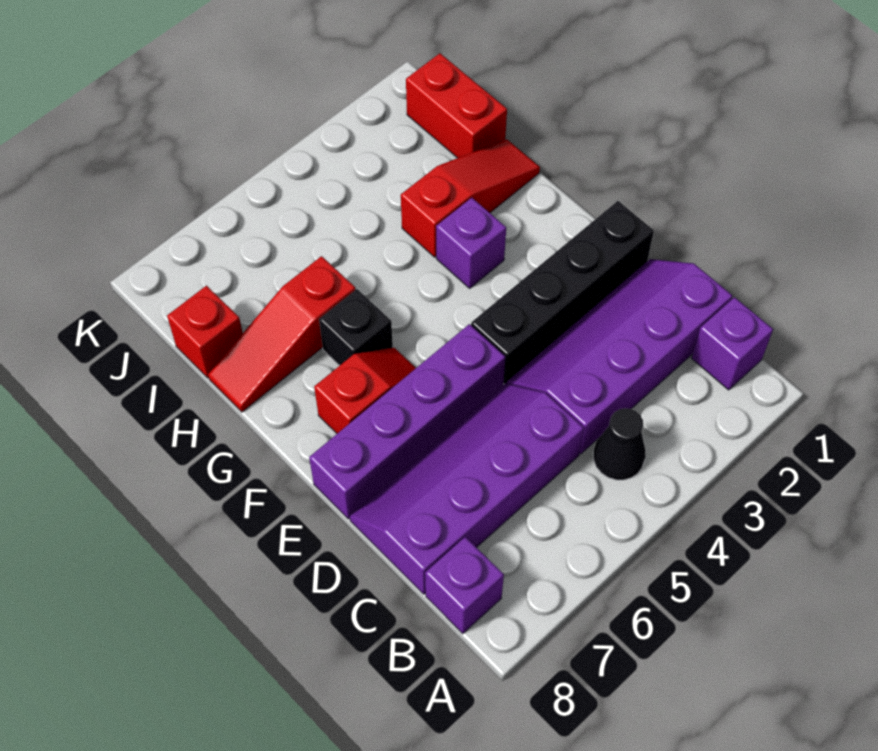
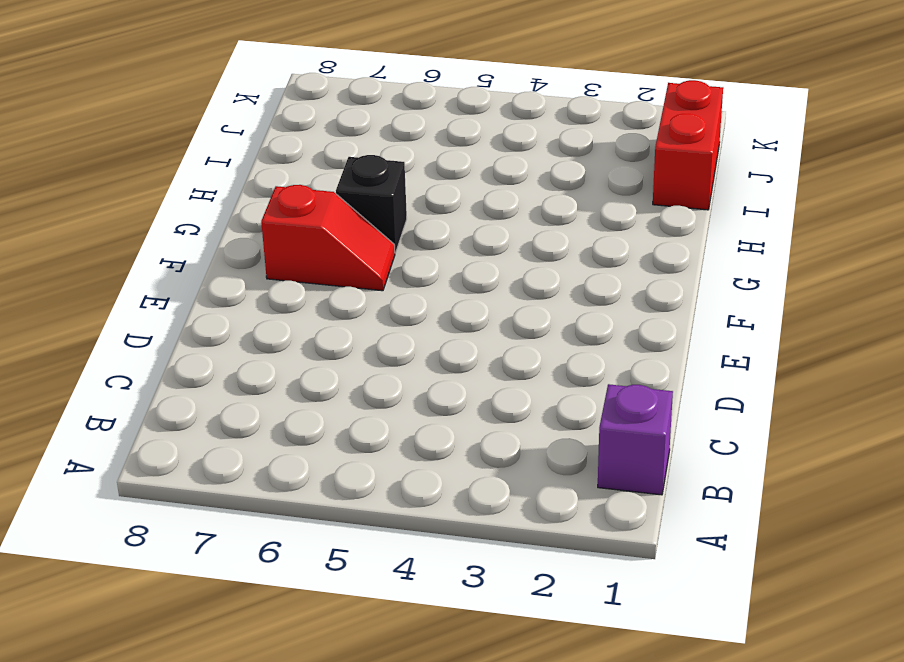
none -> black cone B4 level 1
none -> purple brick B8 level 1
none -> purple slope C1:D4 level 1 top C

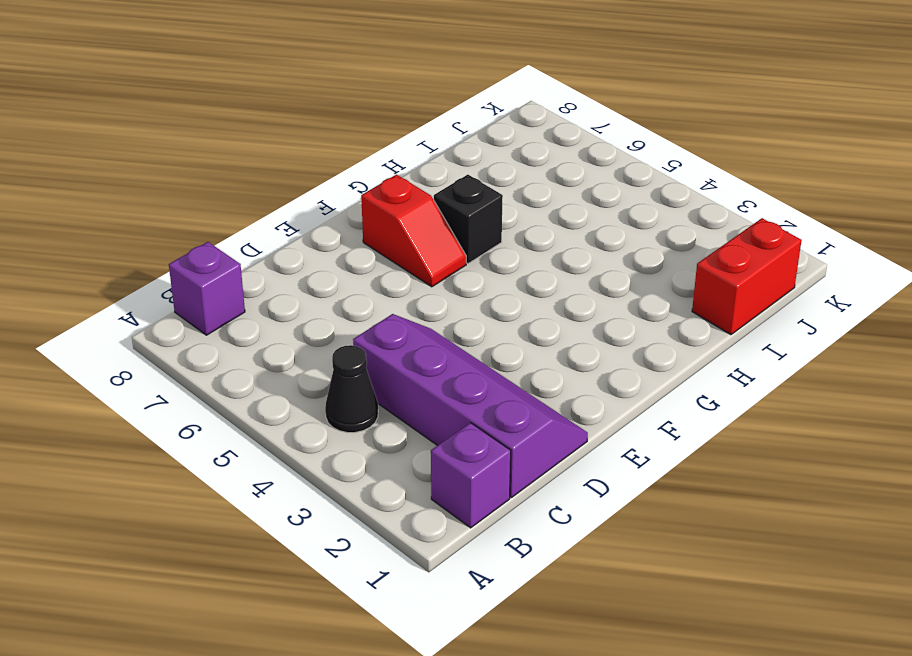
none -> purple slope C5:D8 level 1 top C
none -> black brick E1:E4 level 1
none -> purple brick E5:E8 level 1

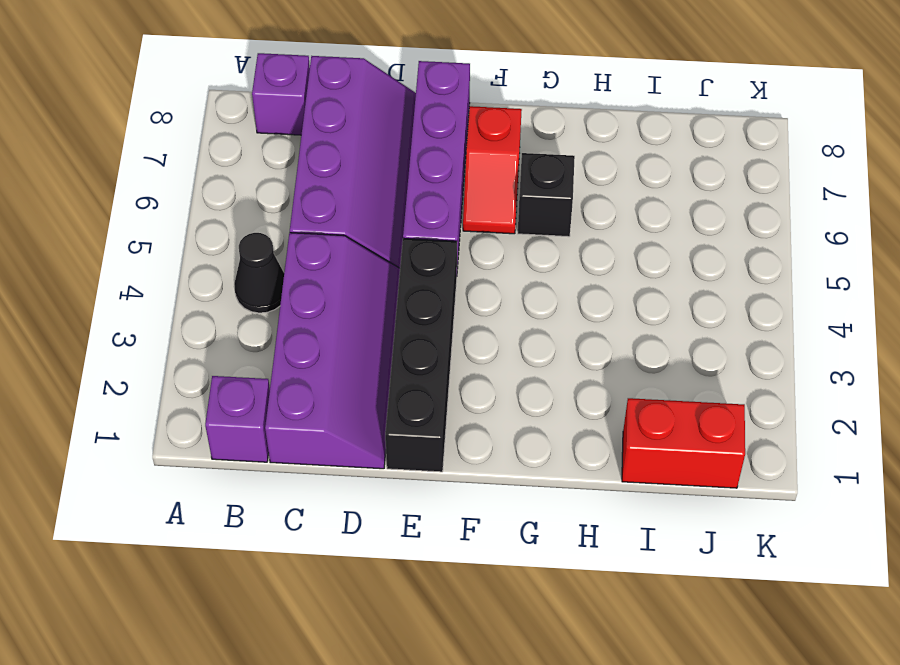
none -> purple brick G3 level 1
none -> red slope H1:H3 level 1 top 3
none -> red slope H6:H8 level 1 top 6

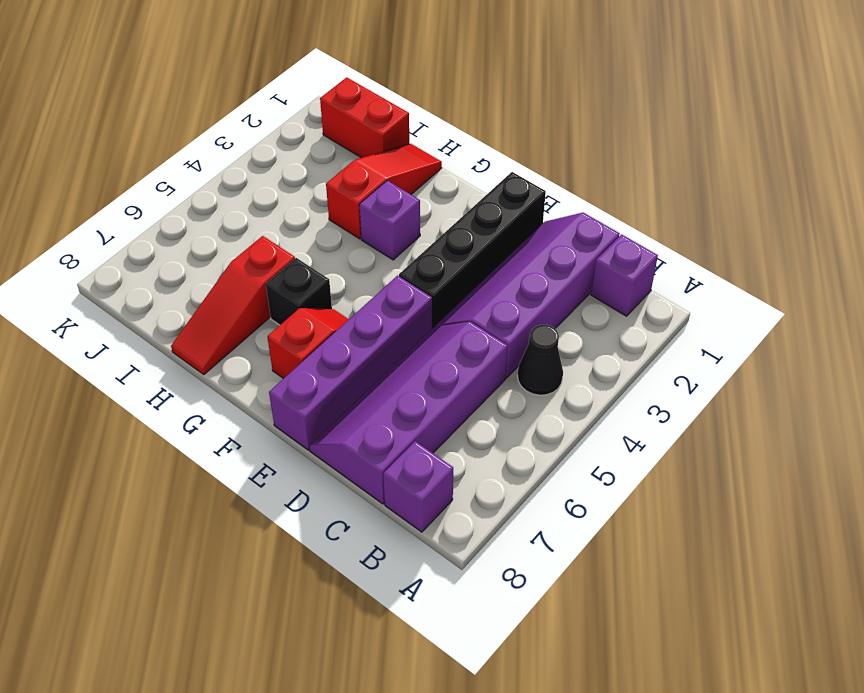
none -> red brick I8 level 1

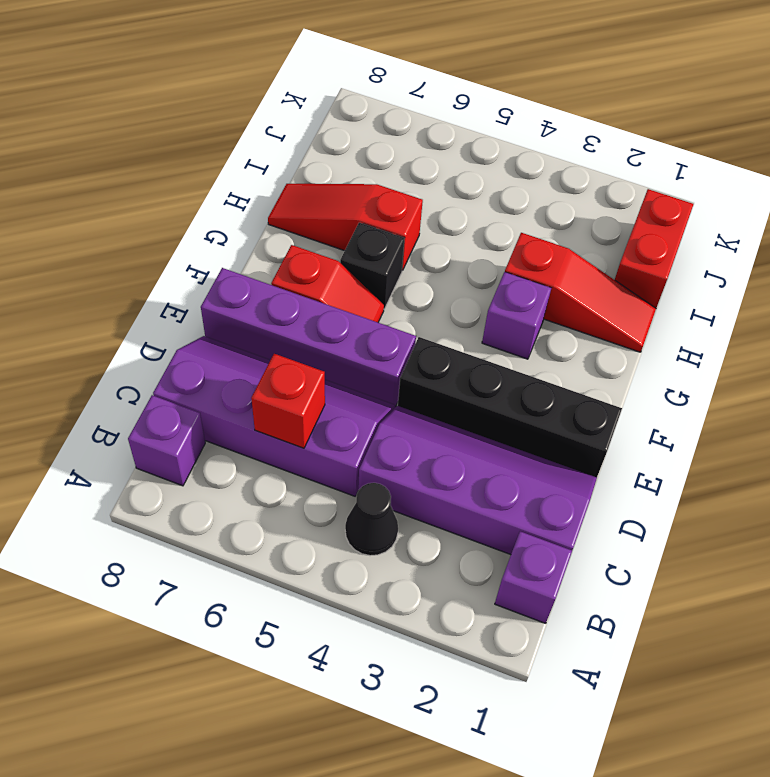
red brick C6 level 2 -> red brick I8 level 1

